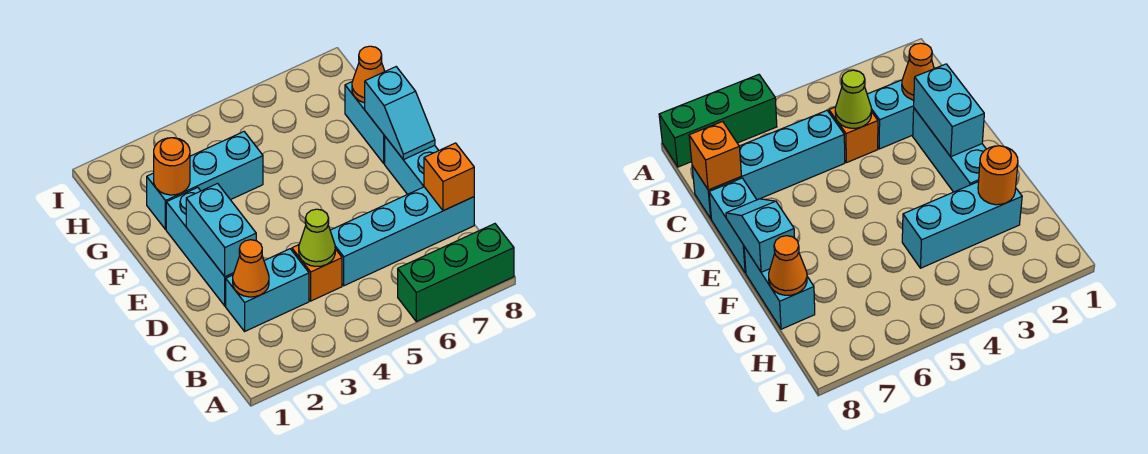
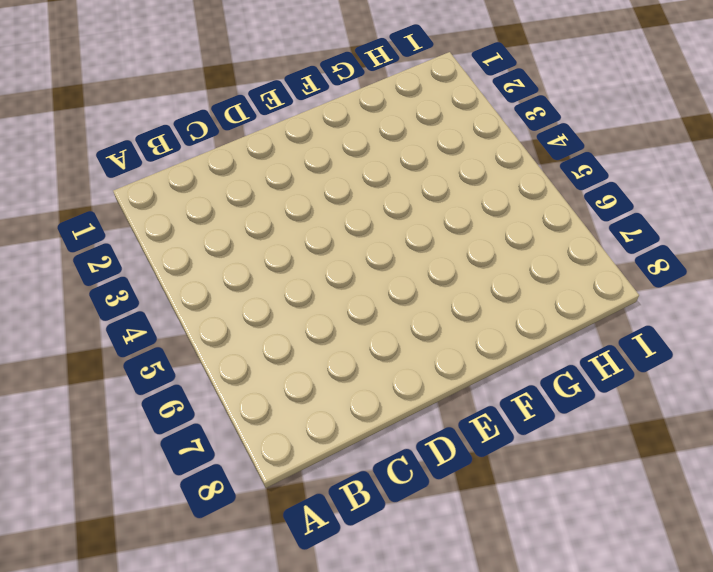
none -> green brick A6:A8 level 1
none -> cyan brick C2:C3 level 1
none -> orange brick C4 level 1

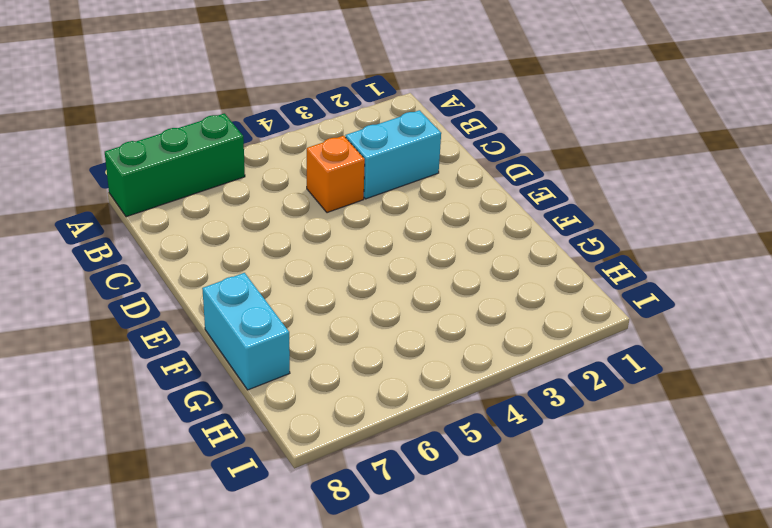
none -> cyan brick C5:C8 level 1
none -> cyan brick D2:F2 level 1
none -> cyan brick D8:E8 level 1

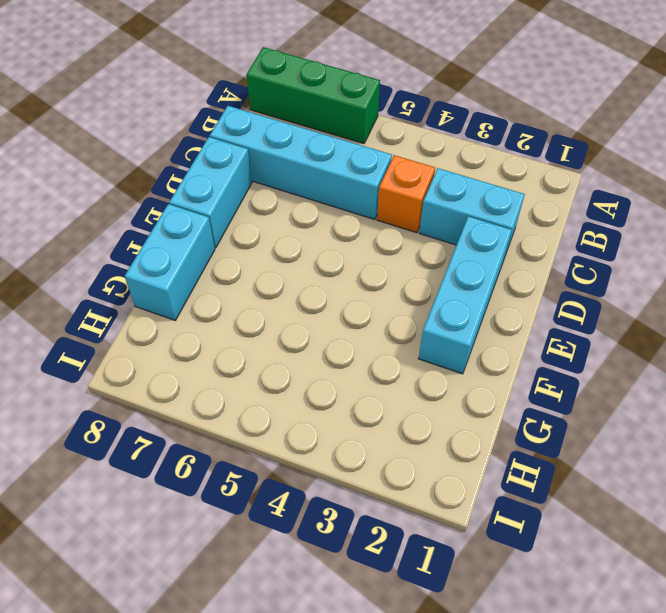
none -> cyan brick G2:G4 level 1
none -> orange cone C2 level 2
none -> lime cone C4 level 2

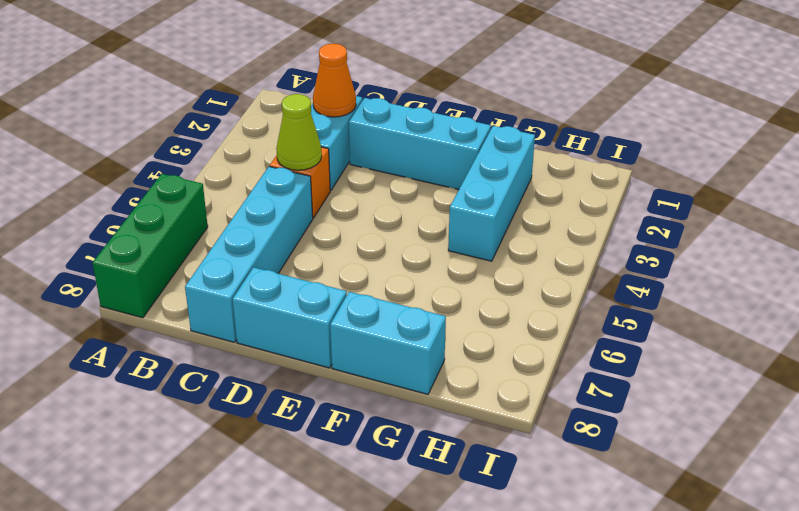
none -> orange brick C8 level 2
none -> cyan brick D2:E2 level 2
none -> cyan slope E8:F8 level 2 top F

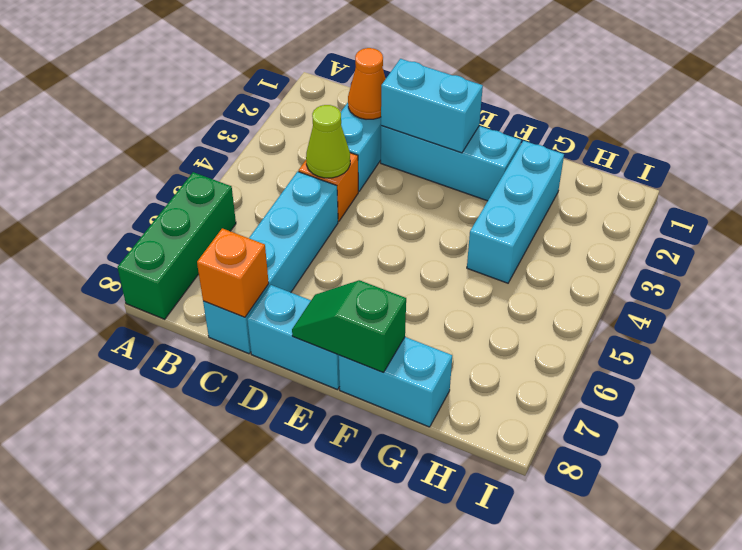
green slope E8:F8 level 2 top F -> cyan slope E8:F8 level 2 top F
none -> orange round brick G2 level 2
none -> orange cone G8 level 2

